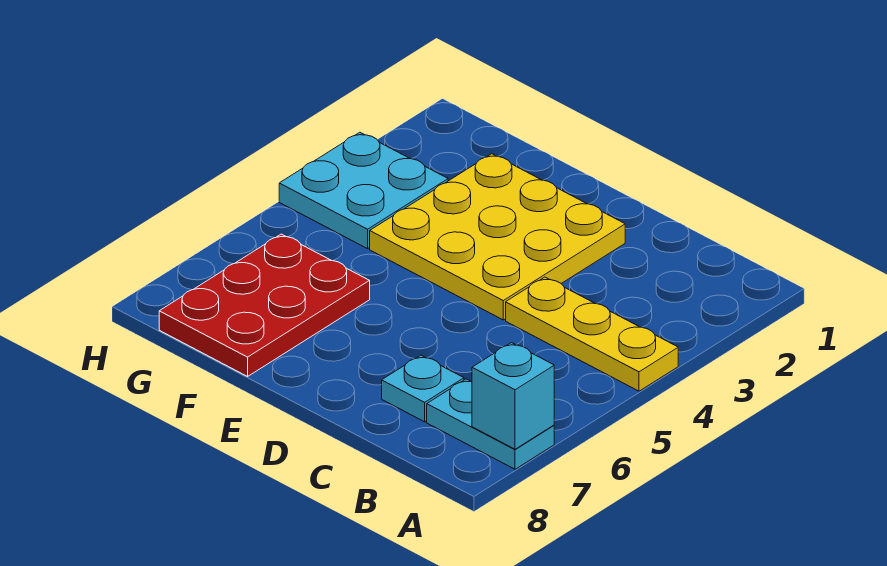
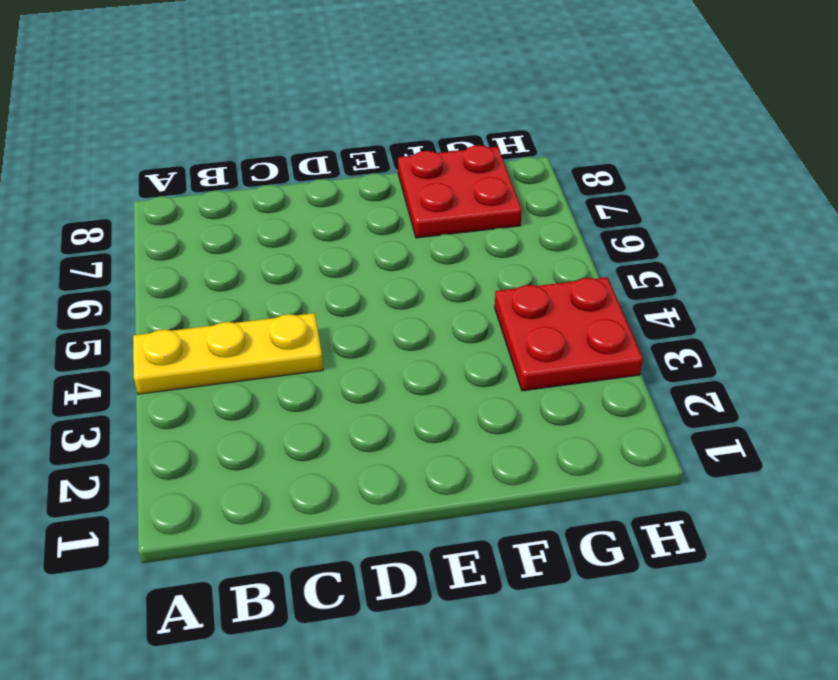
red plate F7:G8 level 1 -> red plate F6:G8 level 1
red plate G3:H4 level 1 -> cyan plate G3:H4 level 1
none -> cyan plate A7:B7 level 1
none -> cyan plate C7 level 1

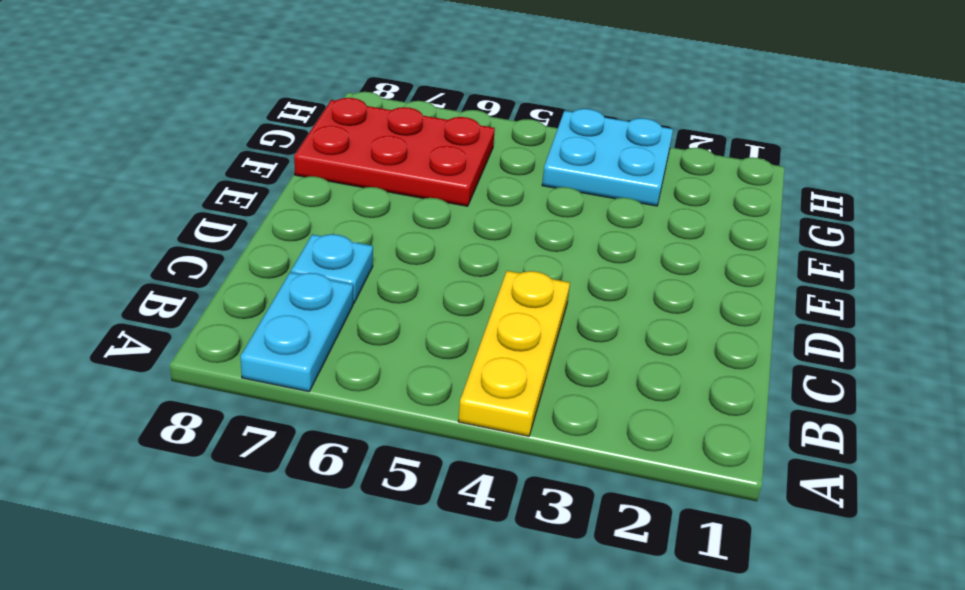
none -> yellow plate D2:F4 level 1
none -> cyan brick A7 level 2

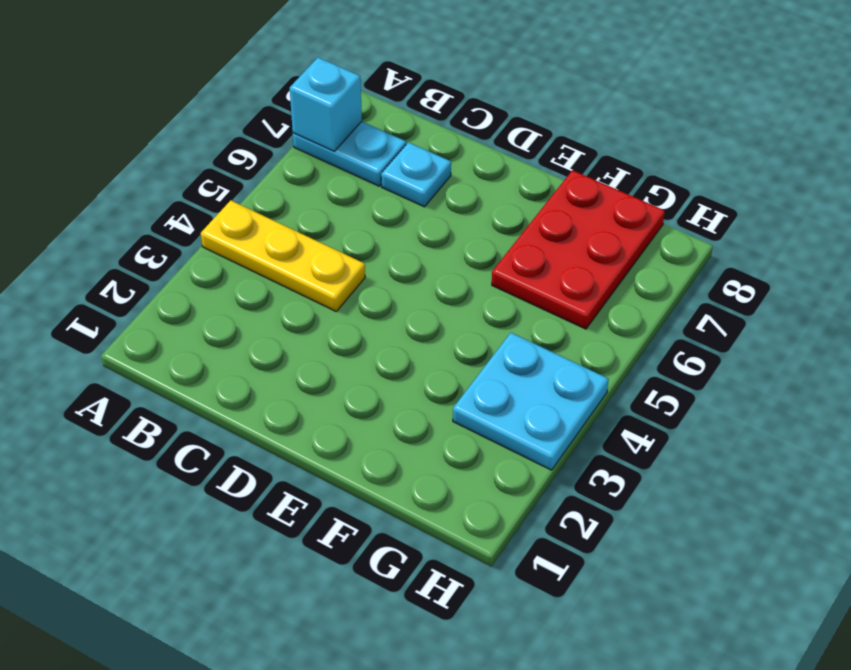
none -> yellow plate D2:F4 level 1

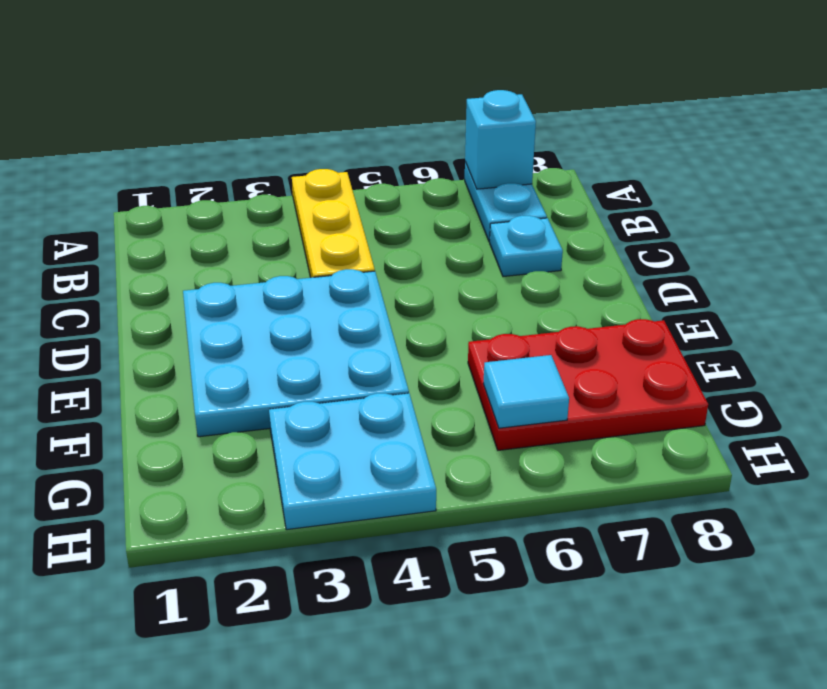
cyan plate D2:F4 level 1 -> yellow plate D2:F4 level 1
cyan tile G6 level 2 -> none

